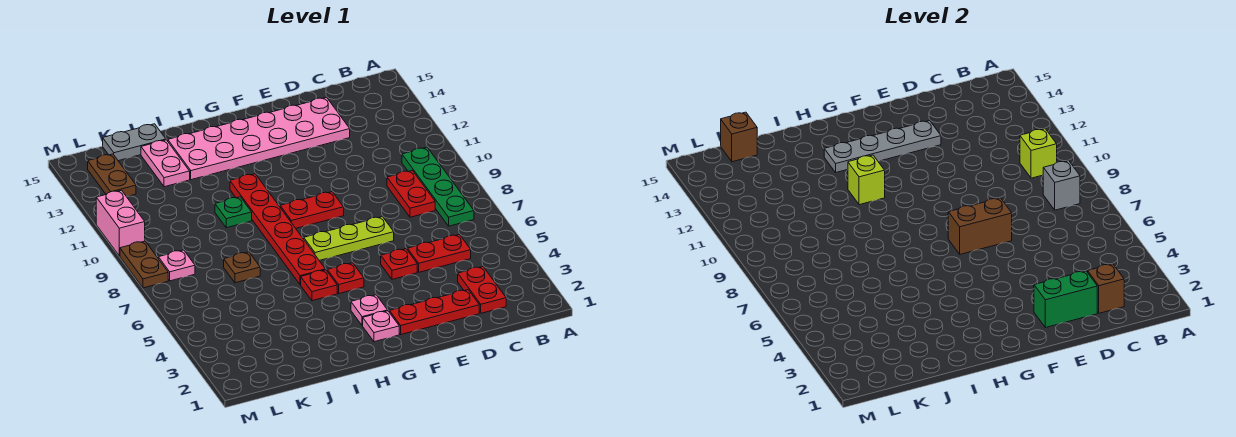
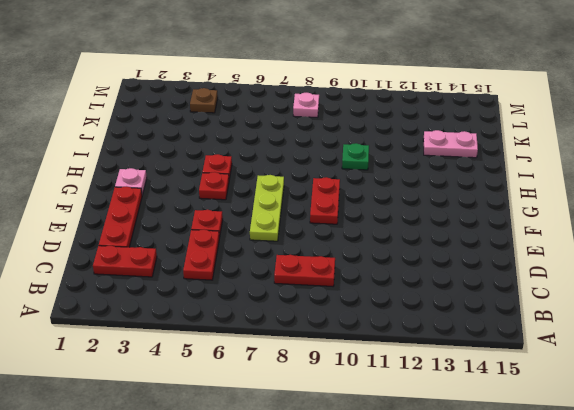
brown plate L4 level 1 -> brown plate J7 level 1
none -> green plate B7:B10 level 1
none -> pink plate D13:I14 level 1
none -> pink plate G3 level 1
none -> red plate H6:H11 level 1

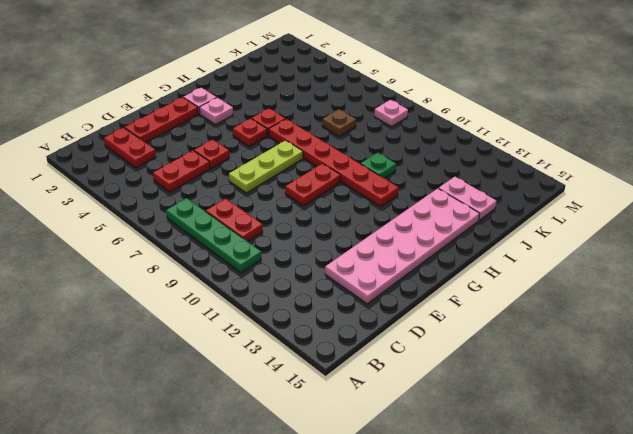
none -> grey plate J15:K15 level 1
none -> brown plate L13:L14 level 1
none -> brown plate M8:M9 level 1
none -> pink brick M10:M11 level 1

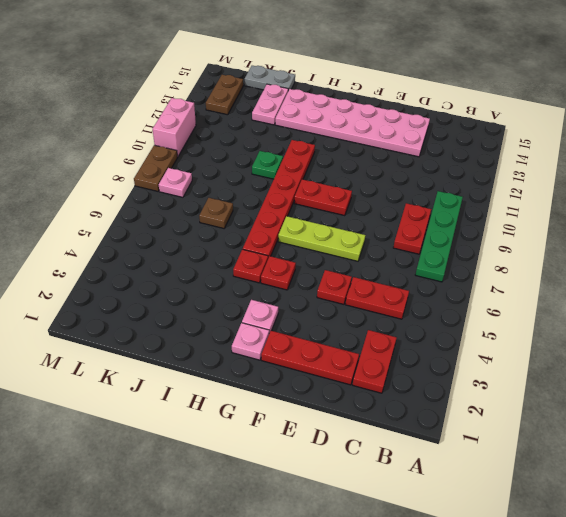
none -> grey brick B8 level 2
none -> lime brick B10 level 2
none -> brown brick C2 level 2
none -> green brick D2:E2 level 2

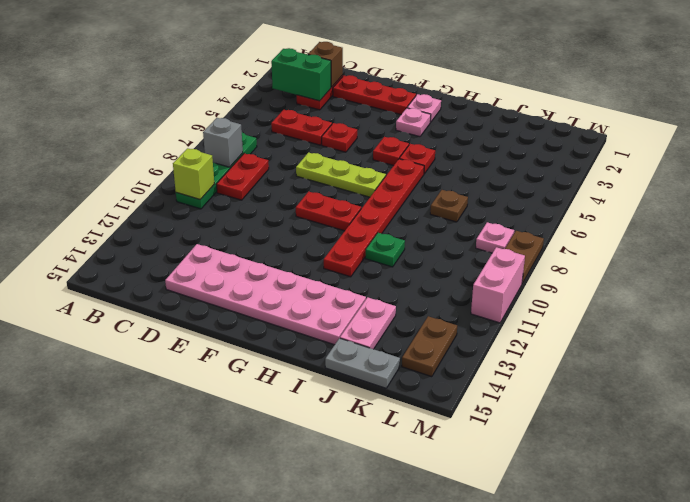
green brick B3:C3 level 2 -> green brick D2:E2 level 2
none -> brown brick E7:F7 level 2
none -> grey plate E13:H13 level 2
none -> lime brick H11 level 2
none -> brown brick K15 level 2

